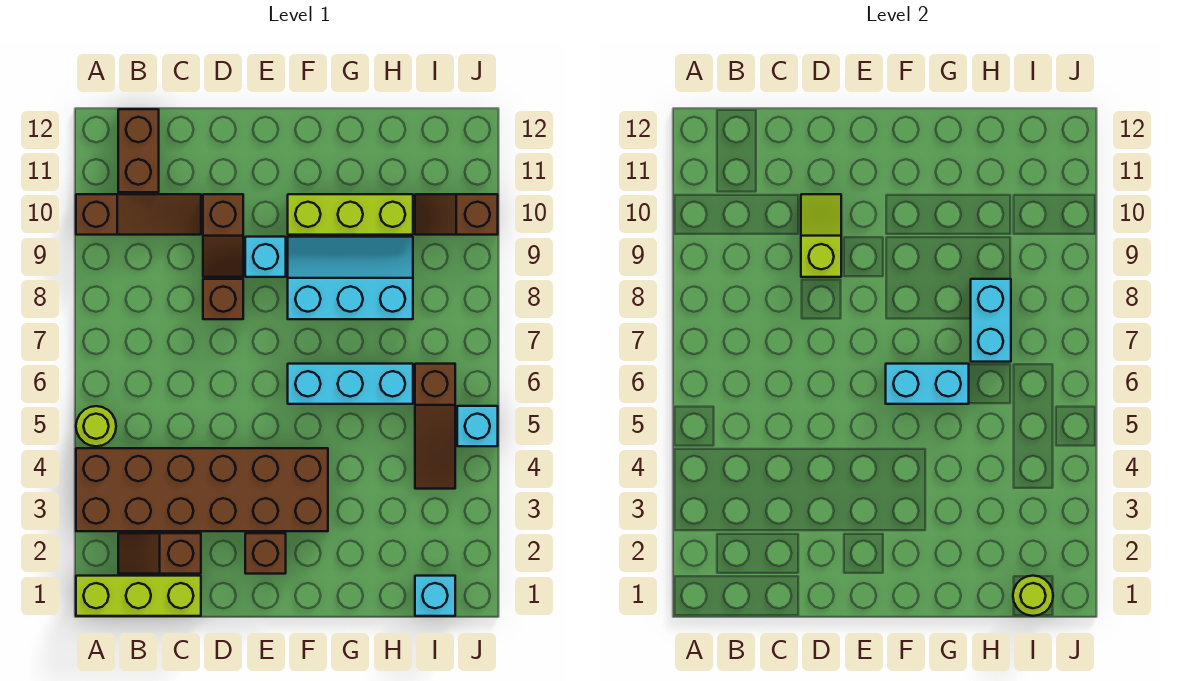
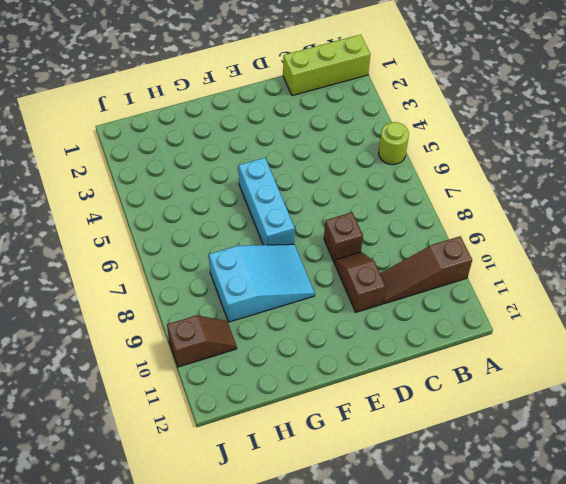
cyan brick F5:F7 level 1 -> cyan brick F6:H6 level 1
cyan slope F8:H9 level 1 top H -> cyan slope F8:H9 level 1 top 8
none -> brown brick A3:F4 level 1
none -> brown slope B2:C2 level 1 top C
none -> brown brick B11:B12 level 1

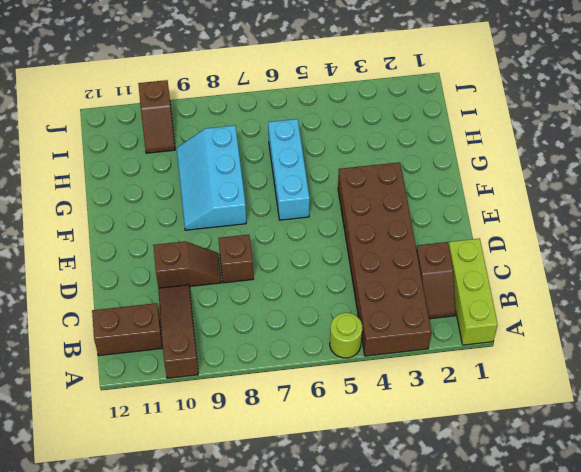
none -> brown brick E2 level 1
none -> cyan brick E9 level 1
none -> lime brick F10:H10 level 1

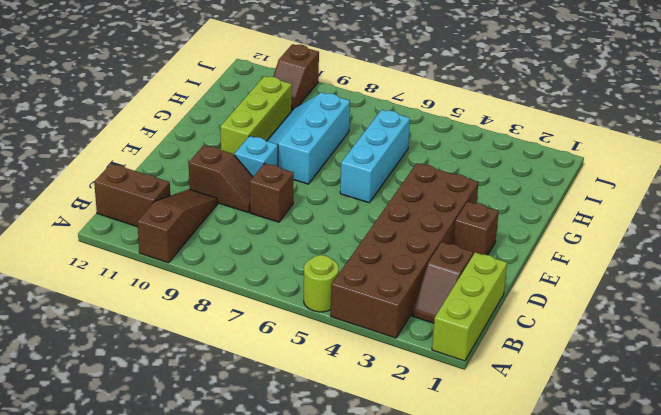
none -> cyan brick I1 level 1
none -> brown slope I4:I6 level 1 top 6
none -> cyan brick J5 level 1

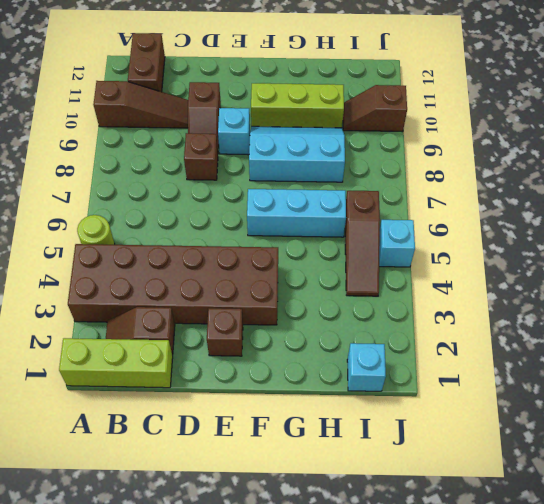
none -> lime slope D9:D10 level 2 top 9
none -> cyan brick F6:G6 level 2
none -> cyan brick H7:H8 level 2

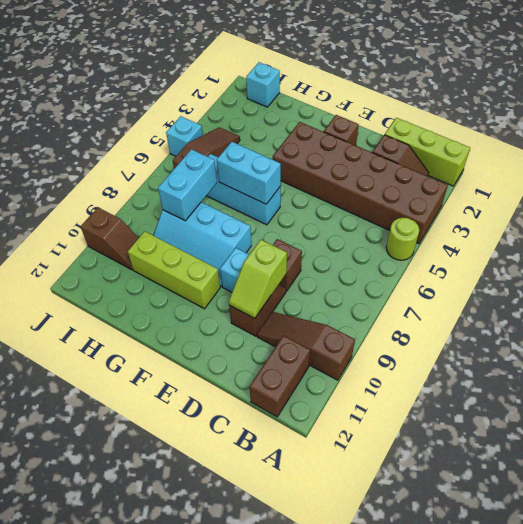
none -> lime round brick I1 level 2

